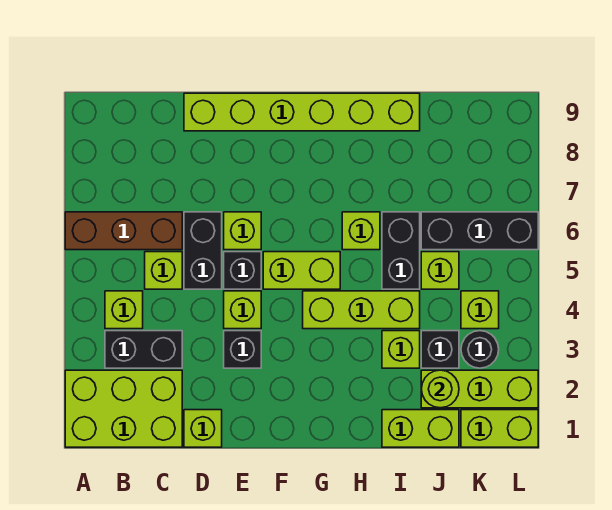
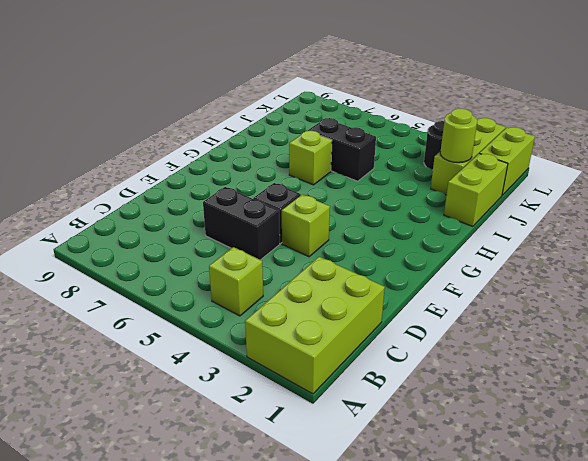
none -> brown brick A6:C6 level 1
none -> black brick B3:C3 level 1
none -> lime brick C5 level 1

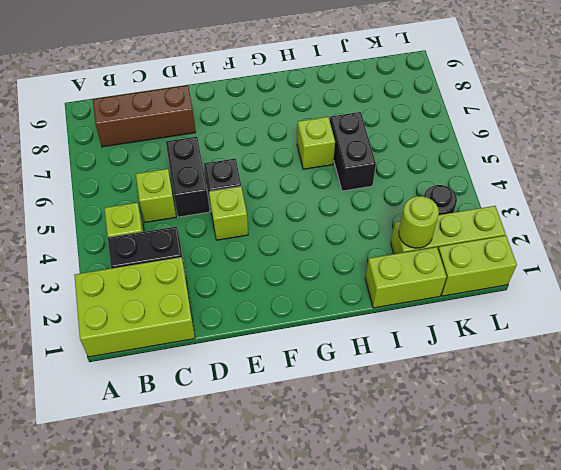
brown brick B8:D8 level 1 -> brown brick A6:C6 level 1
none -> lime brick D1 level 1
none -> lime brick D9:I9 level 1
none -> black brick E3 level 1

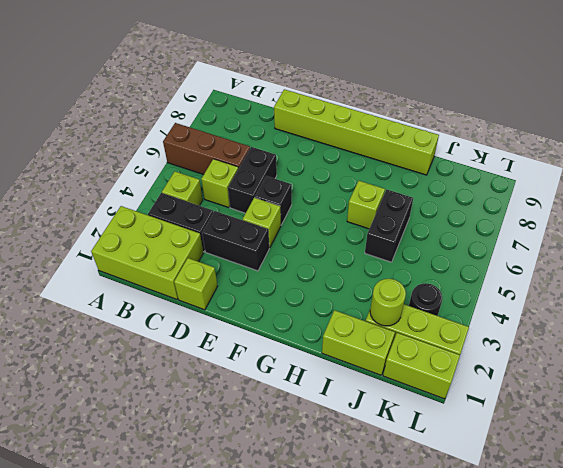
black brick D3:E3 level 1 -> black brick E3 level 1
none -> lime brick E6 level 1
none -> lime brick F5:G5 level 1
none -> lime brick G4:I4 level 1

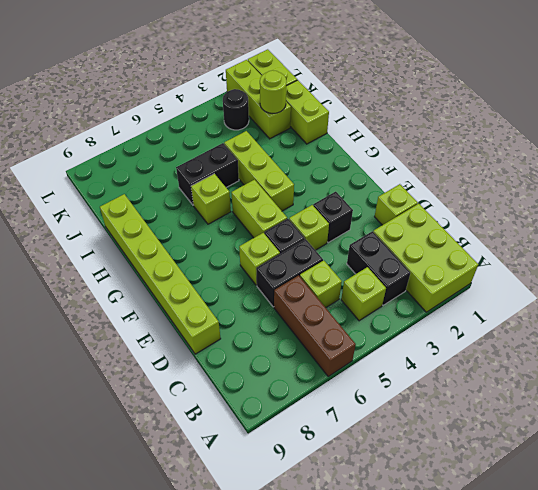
none -> lime brick I3 level 1
none -> black brick J3 level 1
none -> lime brick J5 level 1

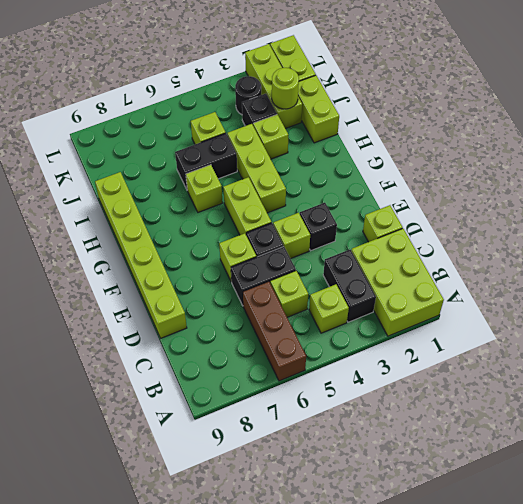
none -> black brick J6:L6 level 1
none -> lime brick K4 level 1

